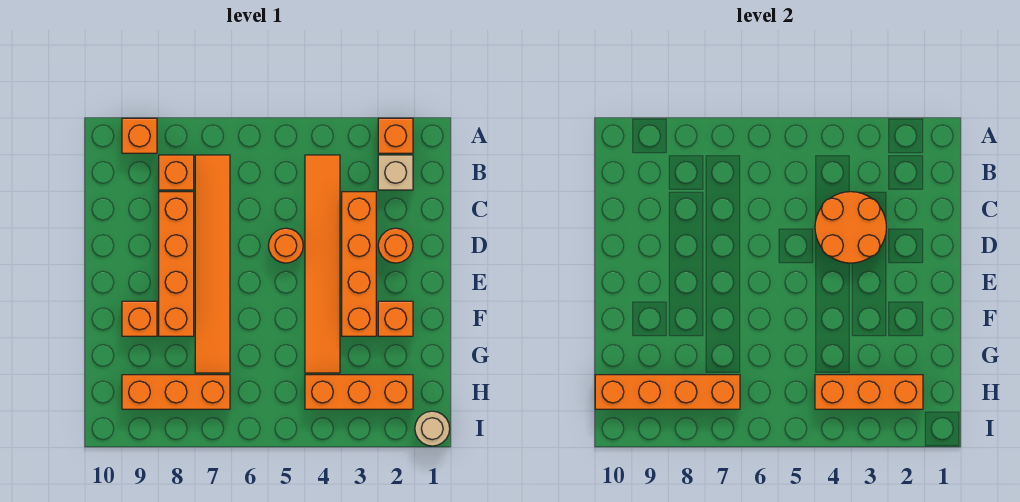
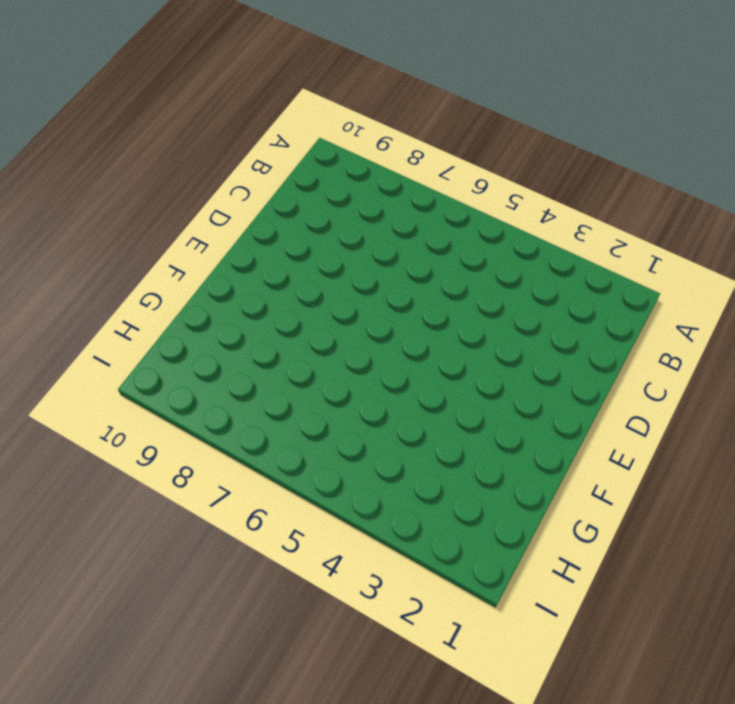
none -> orange brick A2 level 1
none -> orange brick A9 level 1
none -> tan brick B2 level 1

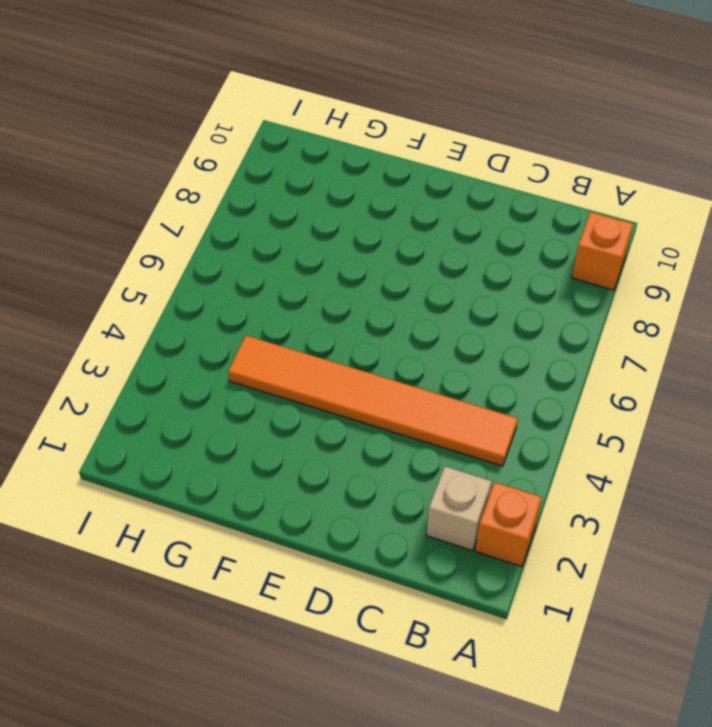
none -> orange tile B7:G7 level 1
none -> orange brick B8 level 1
none -> orange brick C3:F3 level 1

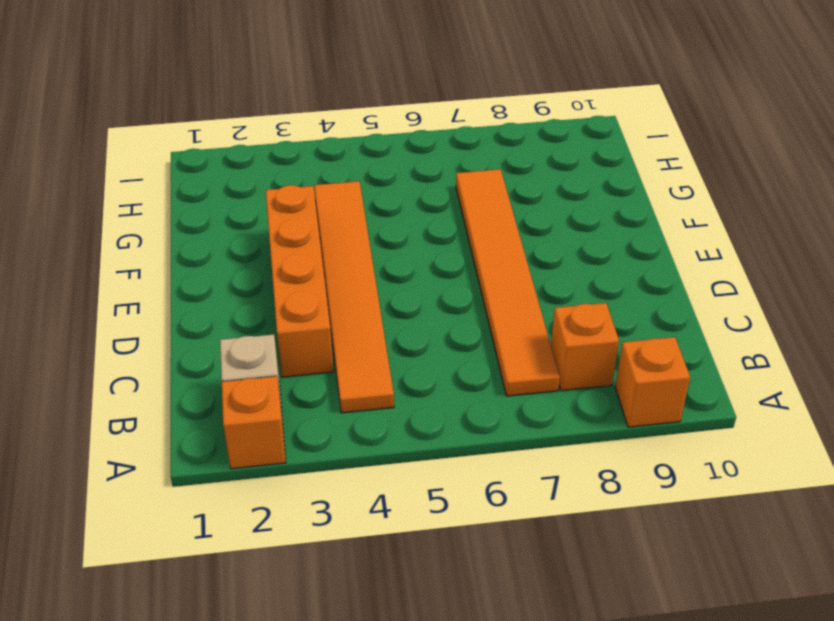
none -> orange brick C8:F8 level 1
none -> orange round brick D2 level 1
none -> orange round brick D5 level 1

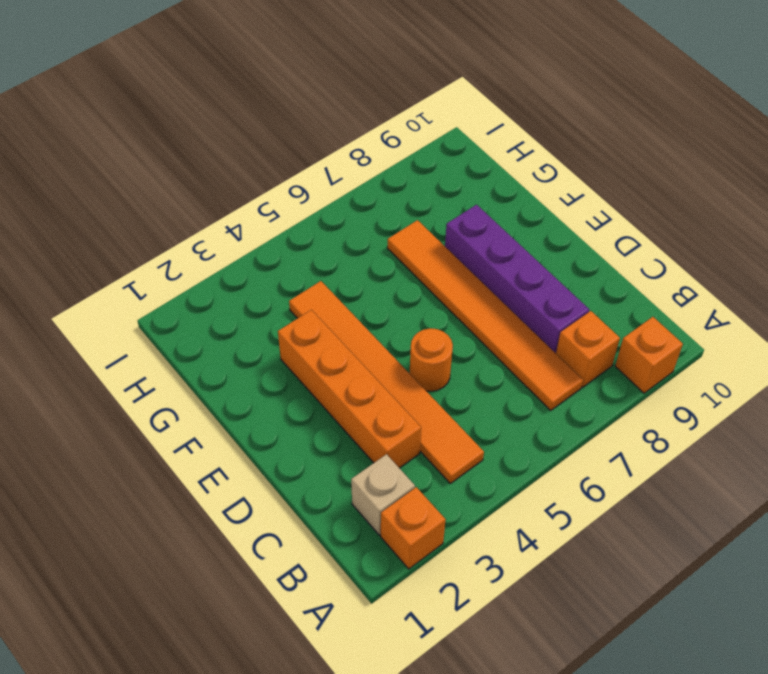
purple brick C8:F8 level 1 -> orange brick C8:F8 level 1
none -> orange round brick D2 level 1
none -> orange brick F2 level 1
none -> orange brick F9 level 1

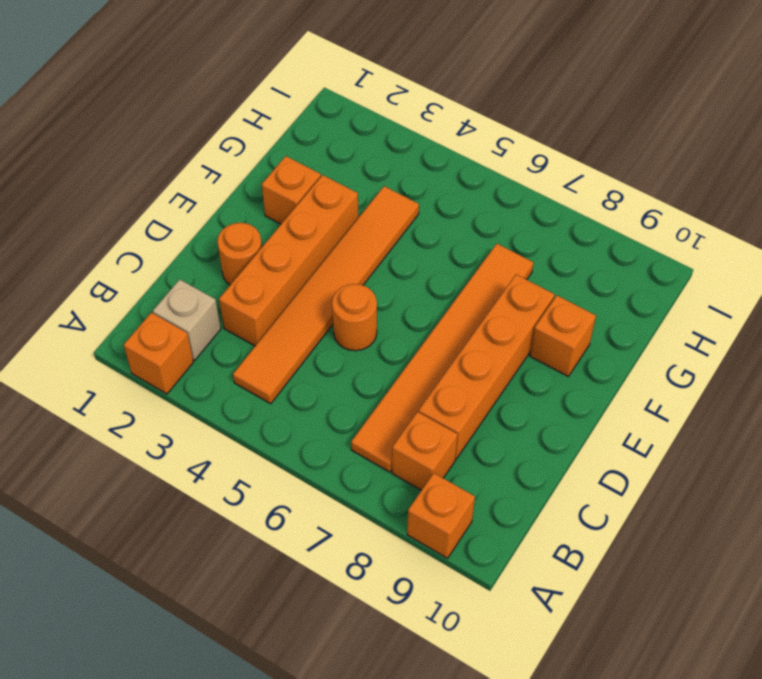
none -> orange brick H2:H4 level 1
none -> orange brick H7:H9 level 1
none -> tan round brick I1 level 1

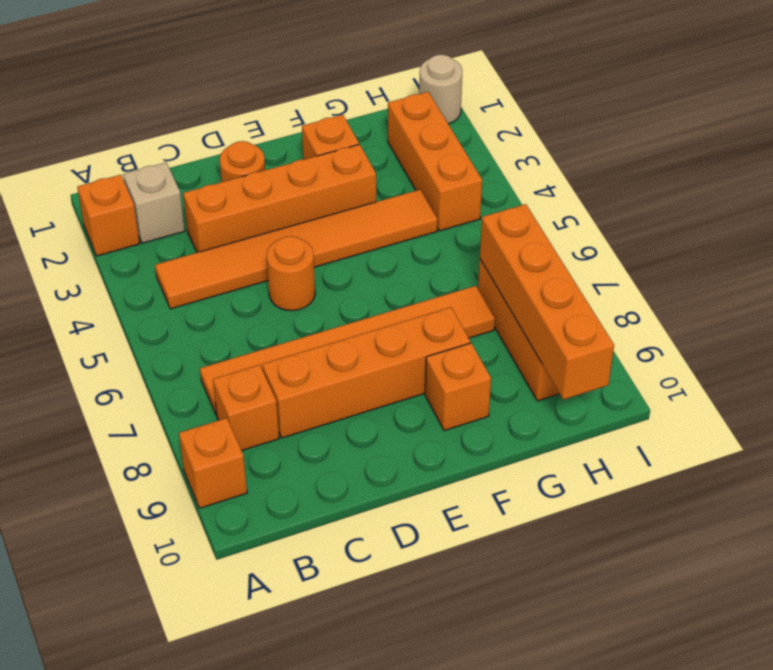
none -> orange round brick C3:D4 level 2
none -> orange brick H2:H4 level 2

